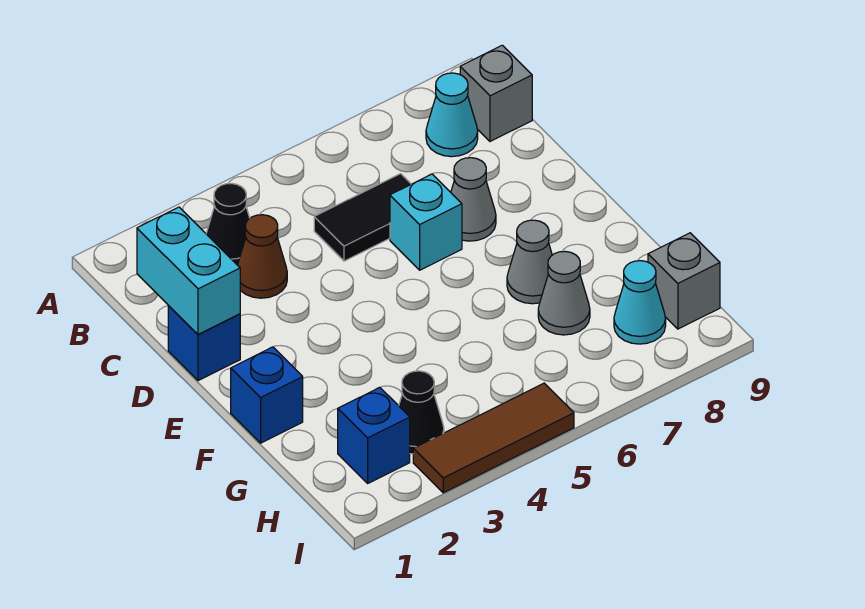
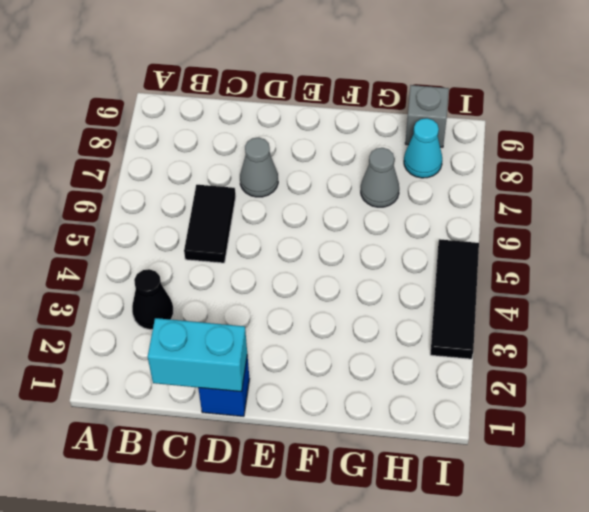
black tile I3:I5 level 1 -> brown tile I3:I5 level 1
none -> cyan cone B8 level 1
none -> grey brick B9 level 1
none -> brown cone C3 level 1

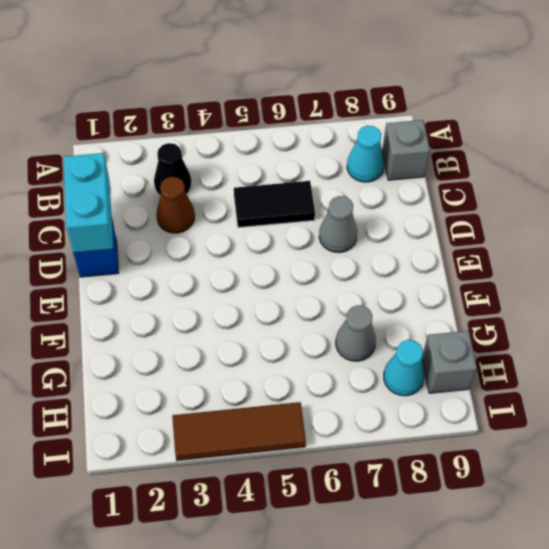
none -> cyan brick D6 level 1
none -> blue brick F1 level 1
none -> grey cone F7 level 1

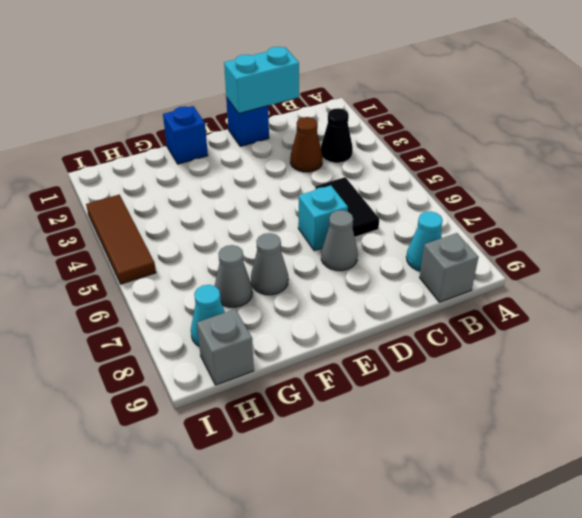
none -> blue brick H2 level 1
none -> black cone H3 level 1

